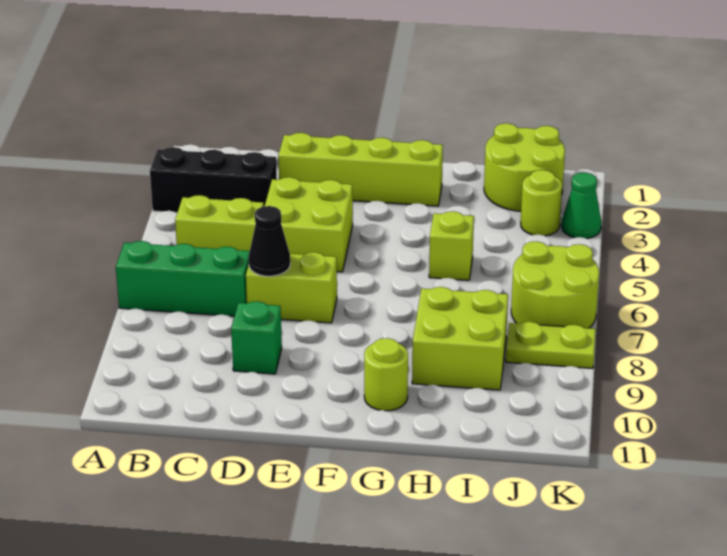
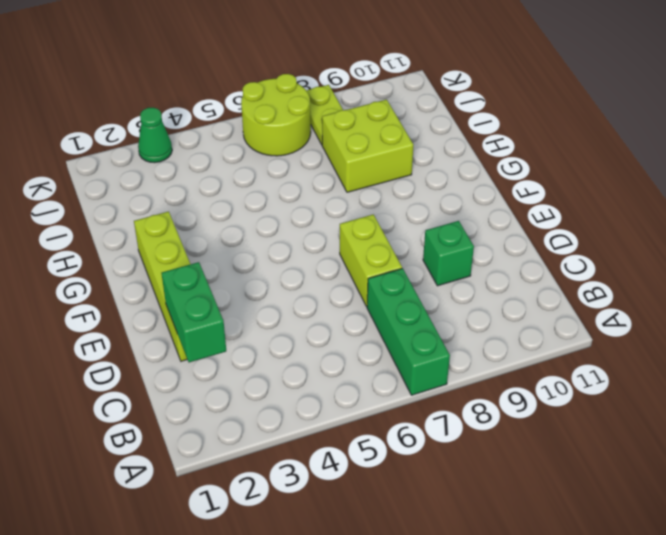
green brick C2:D2 level 2 -> none
none -> black brick A3:C3 level 1
none -> lime brick B5:C5 level 1
none -> lime brick D4:E5 level 1

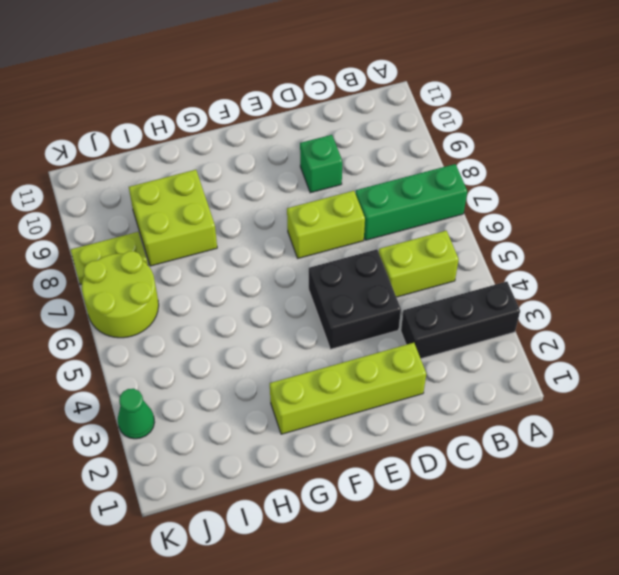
black brick D4:E5 level 1 -> lime brick D4:E5 level 1
none -> lime round brick G10 level 1
none -> lime brick H5 level 1
none -> lime round brick I1:J2 level 1

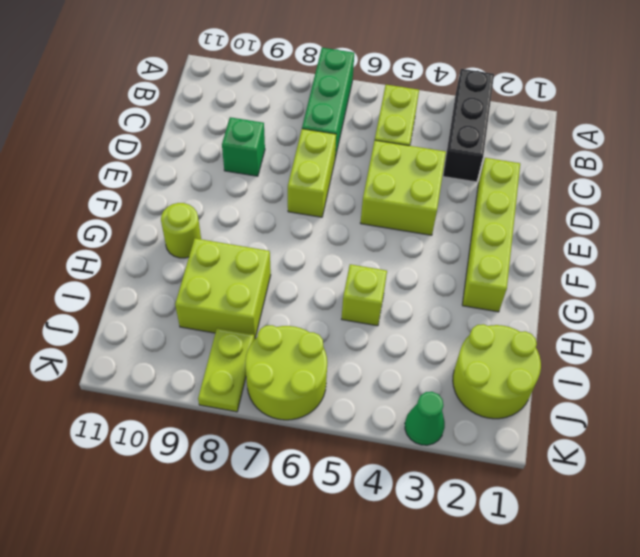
none -> lime round brick J3 level 1
none -> black cone D7 level 2

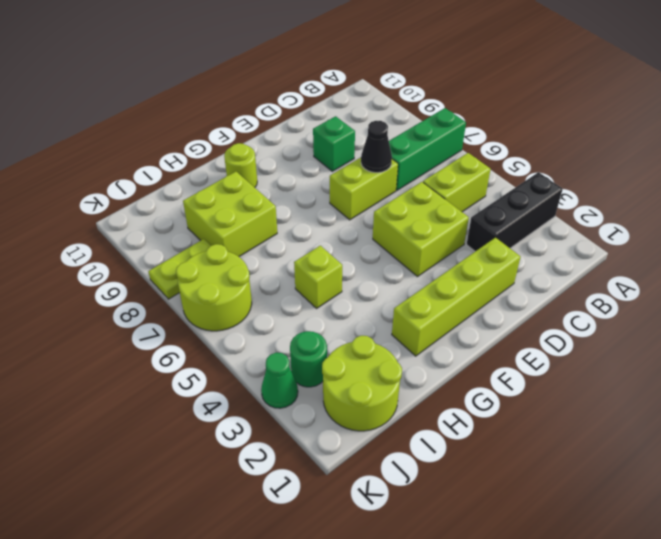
green round brick J3 level 1 -> lime round brick J3 level 1

